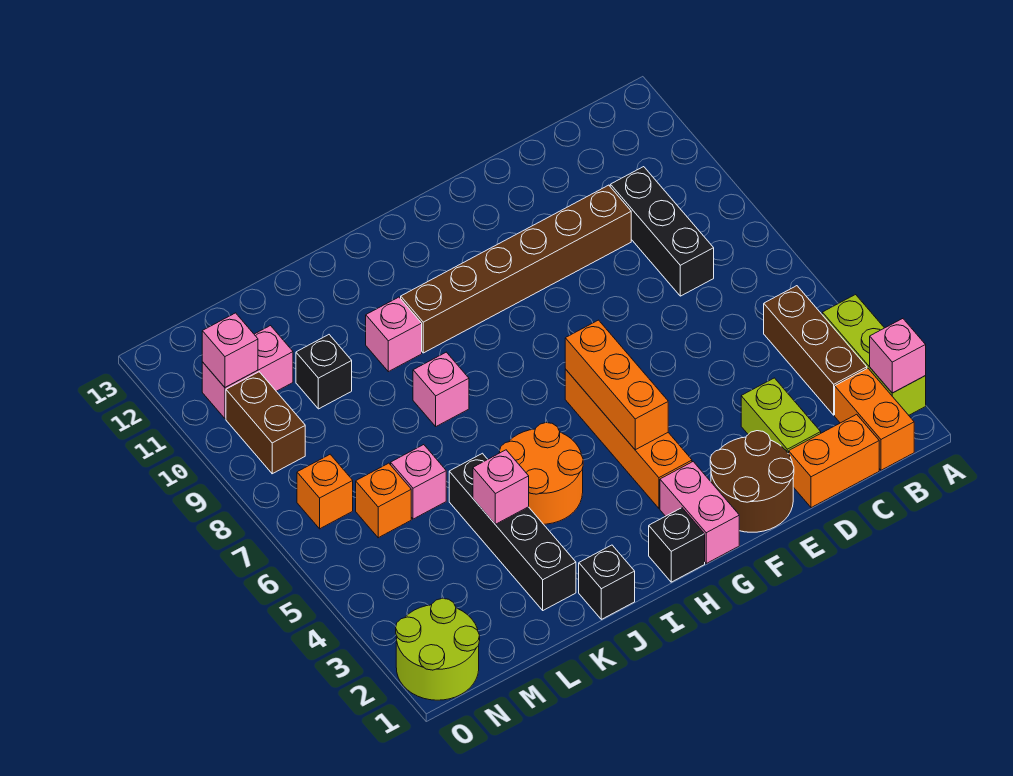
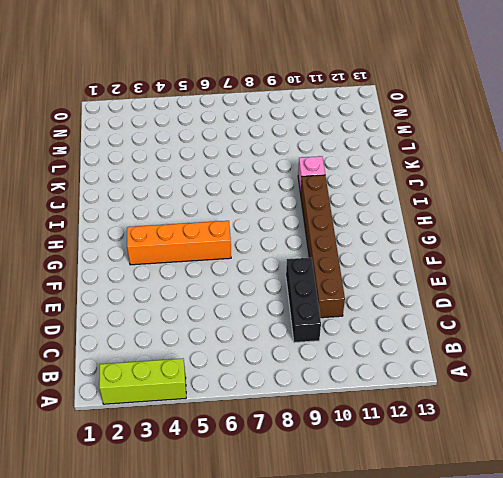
black brick C9:E9 level 1 -> black brick C8:C10 level 1
none -> orange brick B1:B2 level 1
none -> brown brick B3:B5 level 1
none -> orange brick C1:D1 level 1

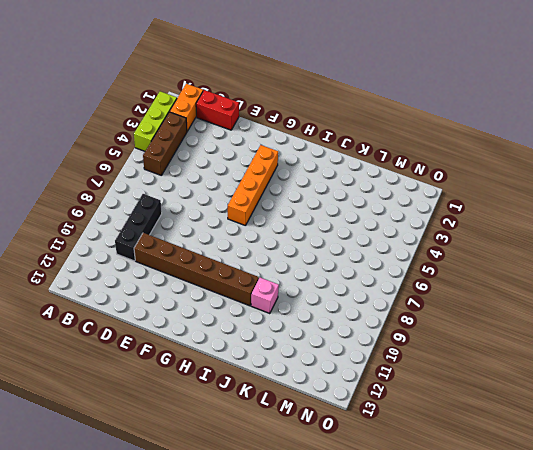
red brick C1:D1 level 1 -> orange brick C1:D1 level 1
none -> lime brick D2:D3 level 1
none -> brown round brick E1:F2 level 1
none -> pink brick G1:G2 level 1

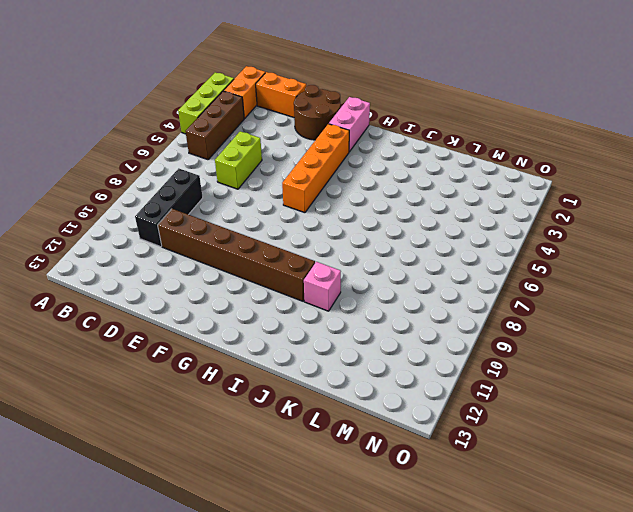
lime brick D5:D6 level 1 -> lime brick D2:D3 level 1
none -> black brick H1 level 1
none -> orange round brick I4:J5 level 1
none -> black brick J1 level 1

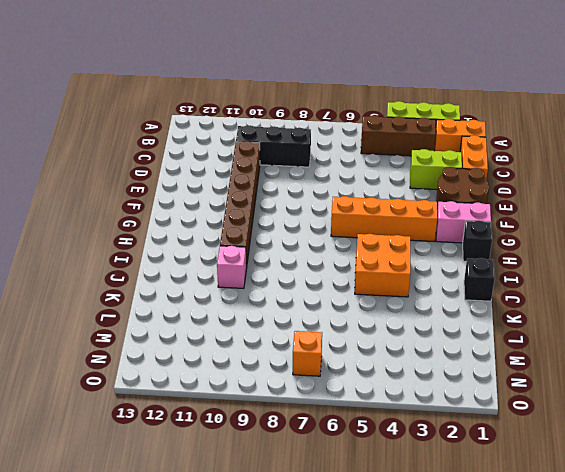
orange brick I4:J5 level 1 -> orange round brick I4:J5 level 1
none -> pink brick J8 level 1
none -> black brick K2:K5 level 1
none -> pink brick L6 level 1

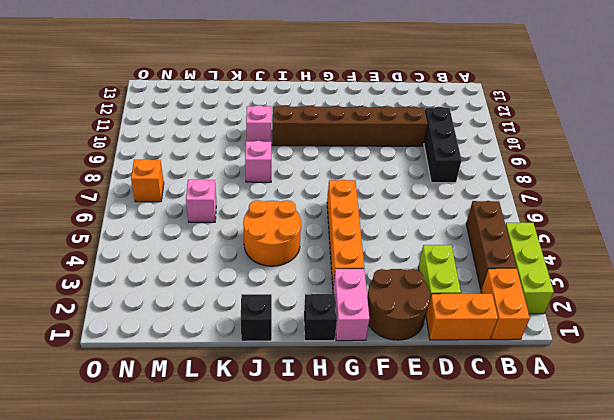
none -> black brick K2:K5 level 1
none -> black brick L10 level 1
none -> orange brick M6 level 1

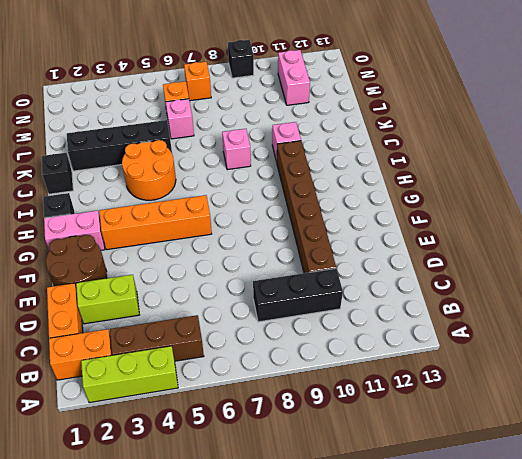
black brick O9 level 1 -> black brick L10 level 1
none -> lime round brick N1:O2 level 1
none -> brown brick N9:N10 level 1
none -> pink brick A2 level 2

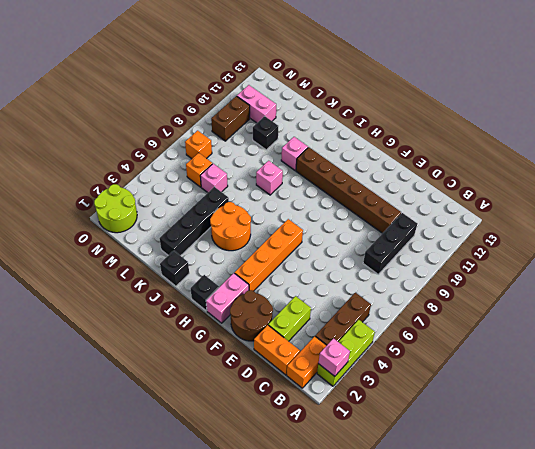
none -> orange brick G4:G6 level 2
none -> pink brick K4 level 2
none -> pink brick N11 level 2

